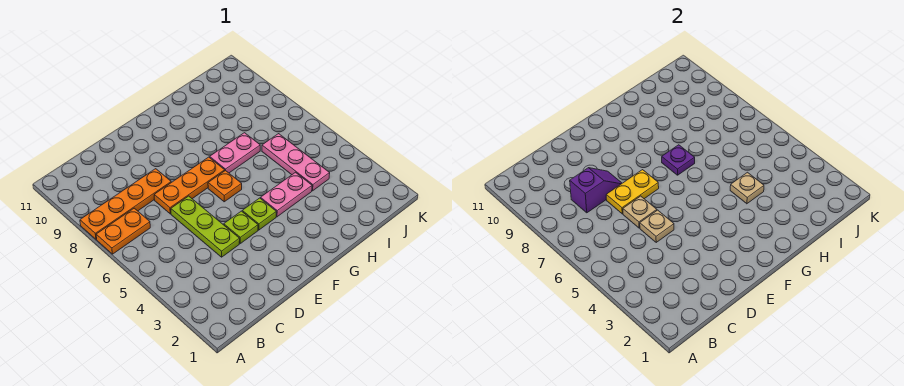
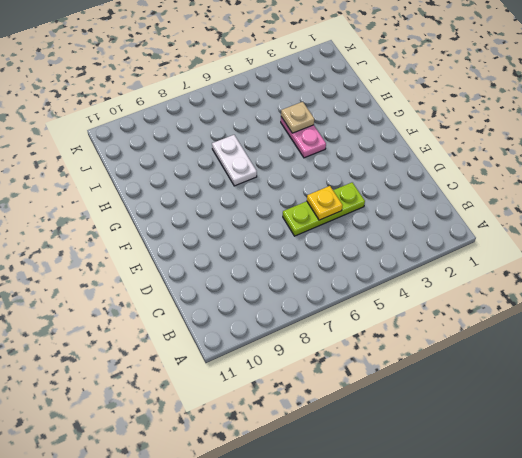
yellow plate D5 level 2 -> tan plate D5 level 2
white plate G7:H7 level 1 -> pink plate G7:H7 level 1
none -> orange plate A7:B7 level 1
none -> orange plate A8:D8 level 1
none -> orange plate D7:F7 level 1

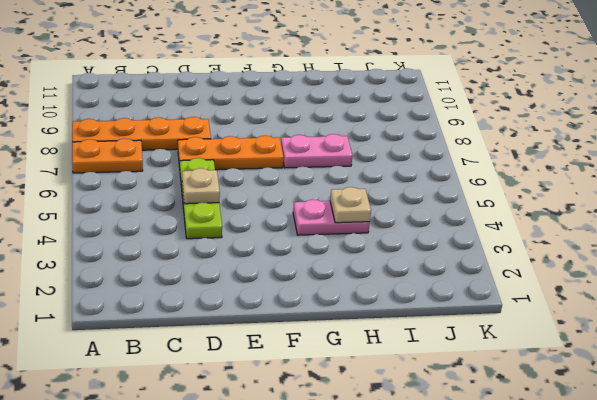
none -> lime plate E4 level 1
none -> lime plate F4 level 1
none -> orange plate F6 level 1

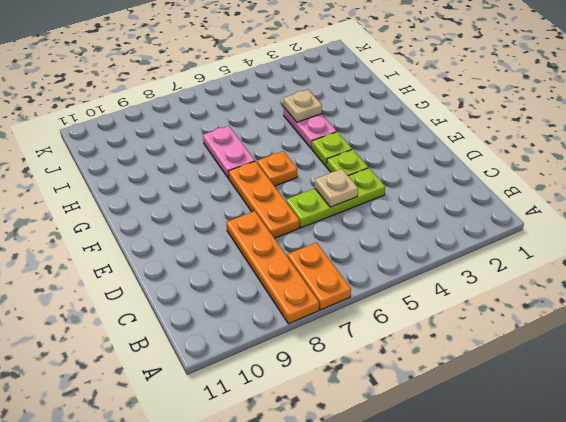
none -> pink plate I4:I6 level 1
none -> purple slope C8:D8 level 2 top C
none -> tan plate D6 level 2

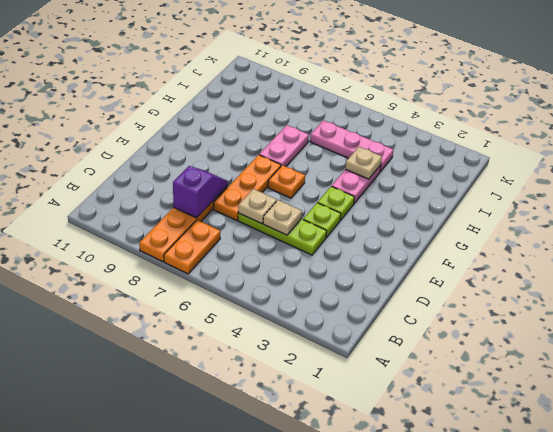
none -> yellow plate D7:E7 level 2
none -> purple plate G7 level 2

